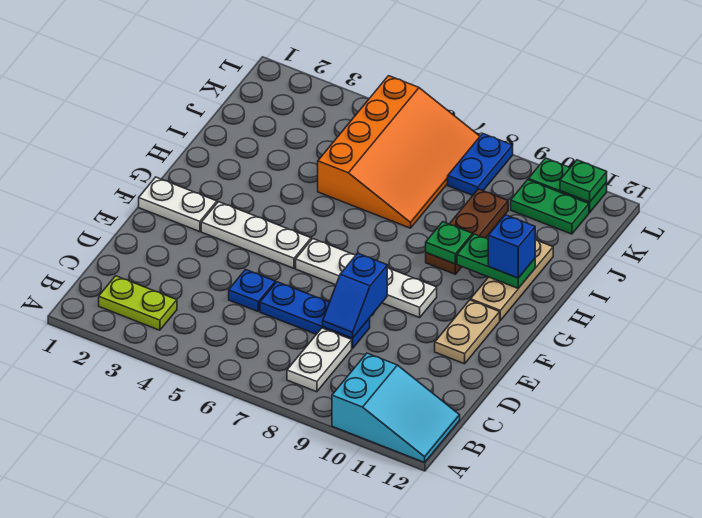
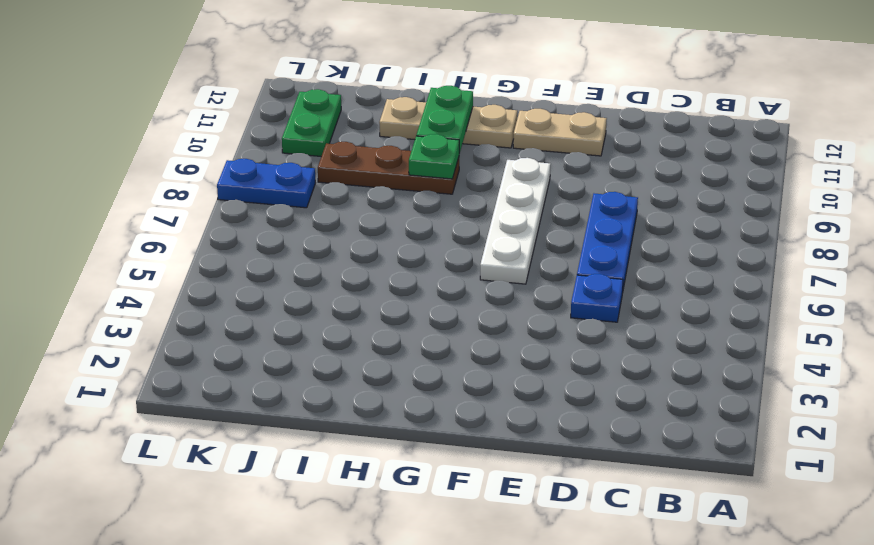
none -> cyan slope A10:B12 level 1 top 10
none -> lime plate B2:B3 level 1
none -> white plate B8:C8 level 1

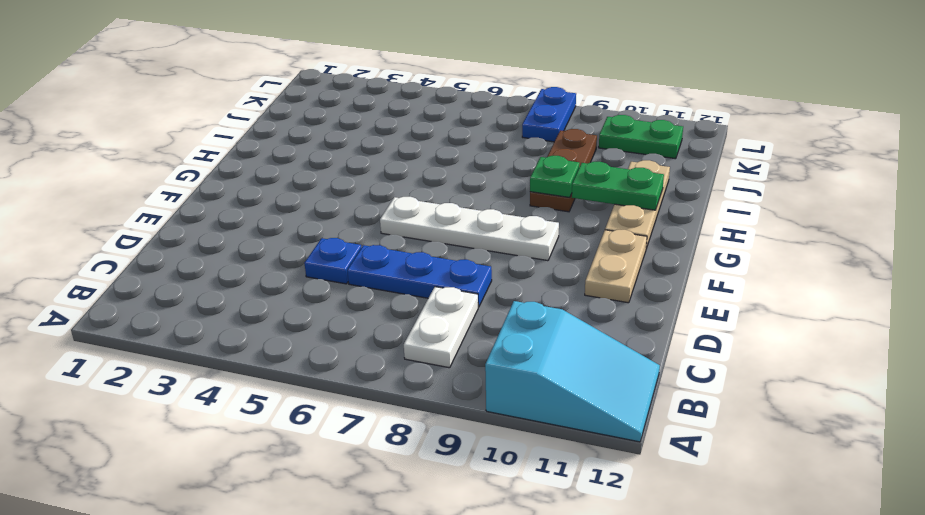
none -> lime plate B2:B3 level 1
none -> white plate F1:F2 level 1
none -> white plate F3:F5 level 1

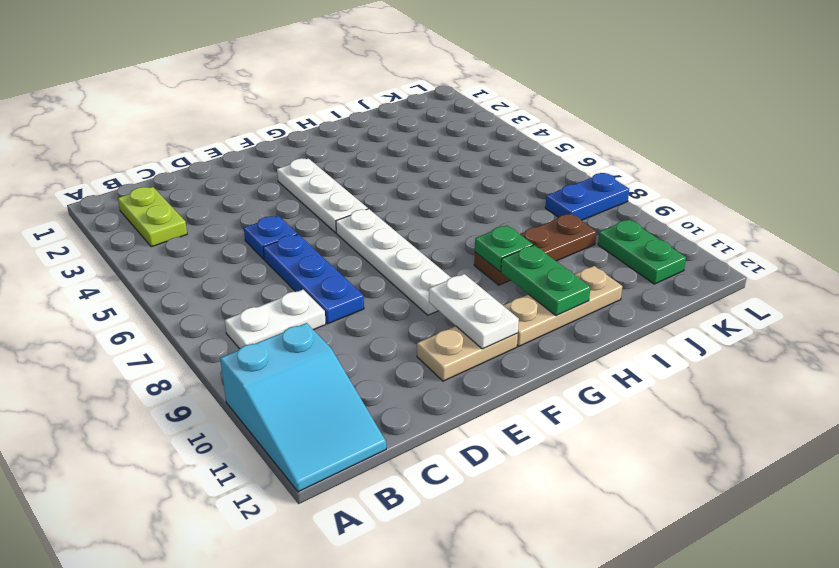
white plate F10:F11 level 2 -> white plate F1:F2 level 1
none -> orange slope I5:L7 level 1 top 5
none -> green plate L10:L11 level 1
none -> blue slope D8:E8 level 2 top E

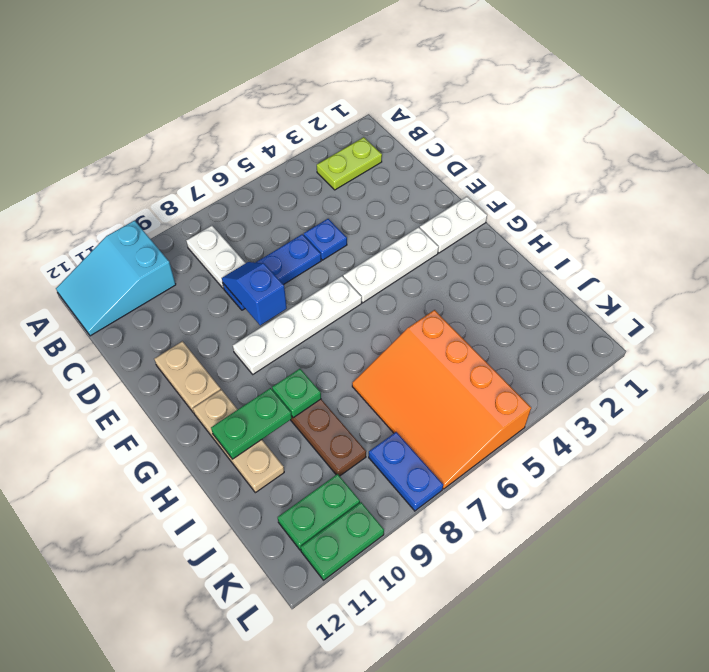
none -> green plate L11 level 2
none -> blue brick H11 level 3

